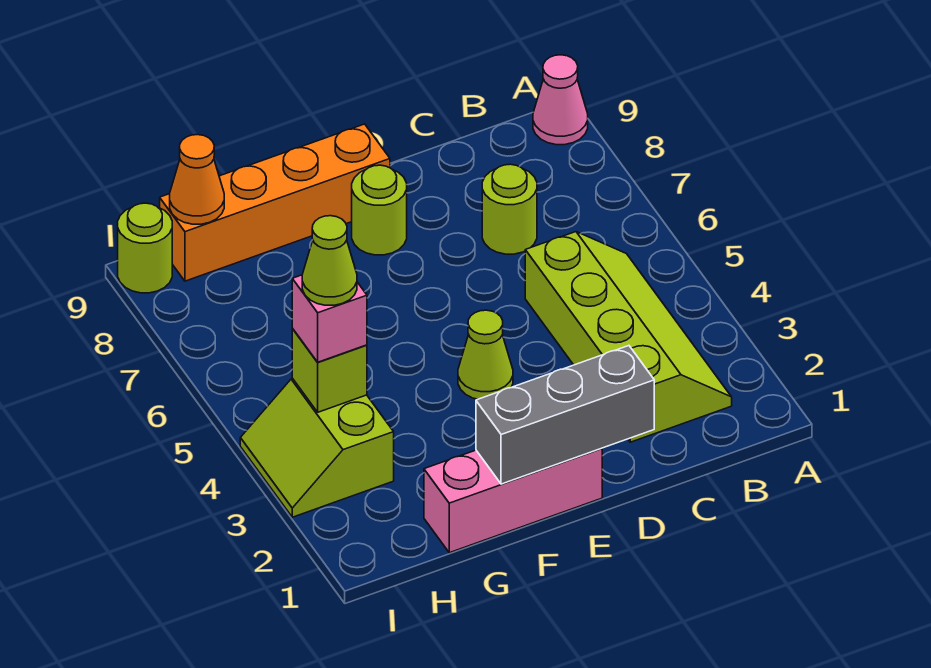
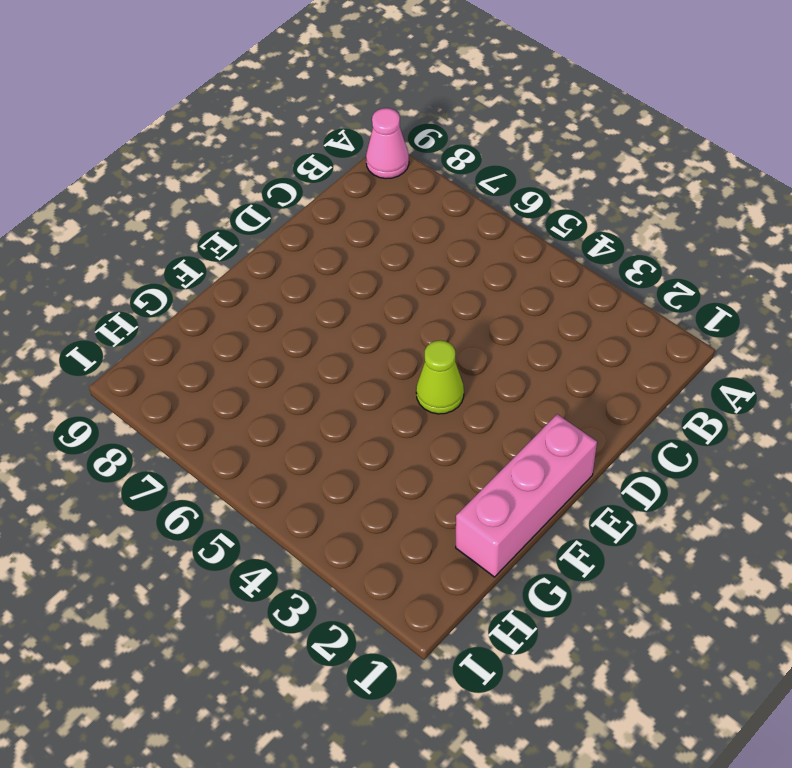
none -> lime slope B2:C5 level 1 top C
none -> lime round brick C7 level 1
none -> lime round brick E8 level 1

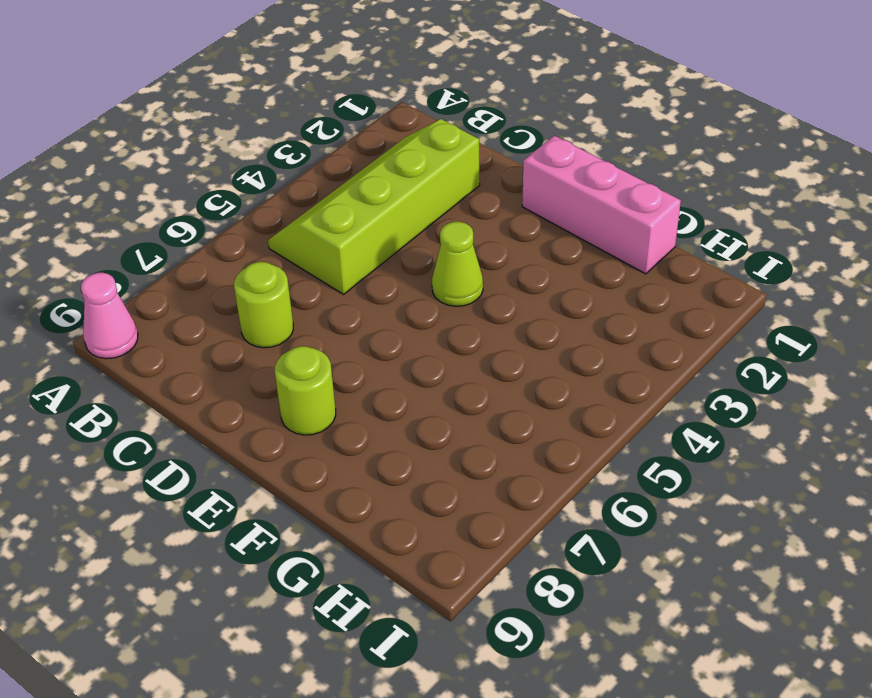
none -> orange brick E9:H9 level 1
none -> lime slope H3:I4 level 1 top H
none -> lime round brick I9 level 1

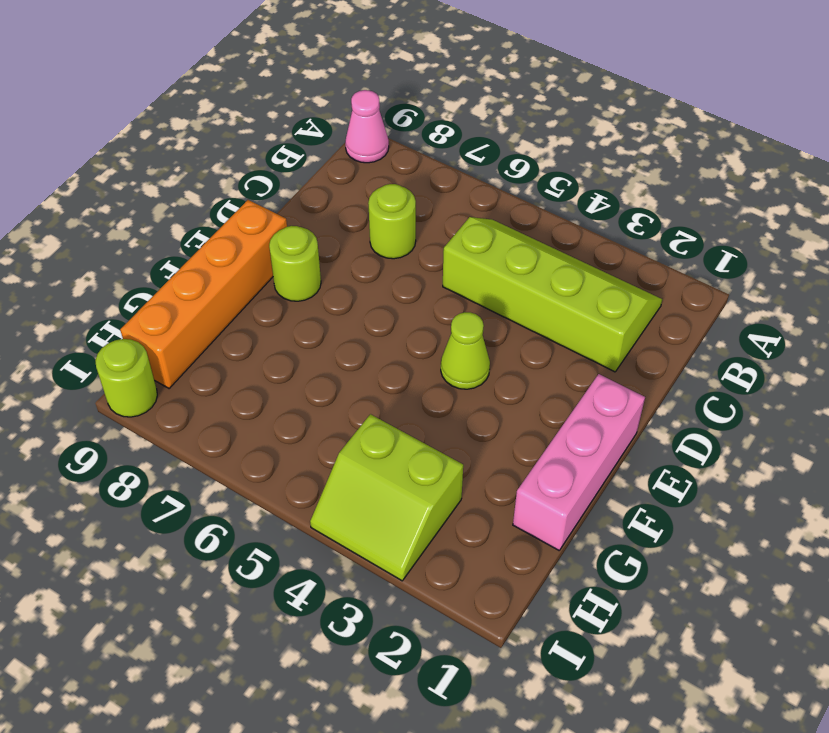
none -> grey brick D1:F1 level 2
none -> lime brick H4 level 2
none -> orange cone H9 level 2

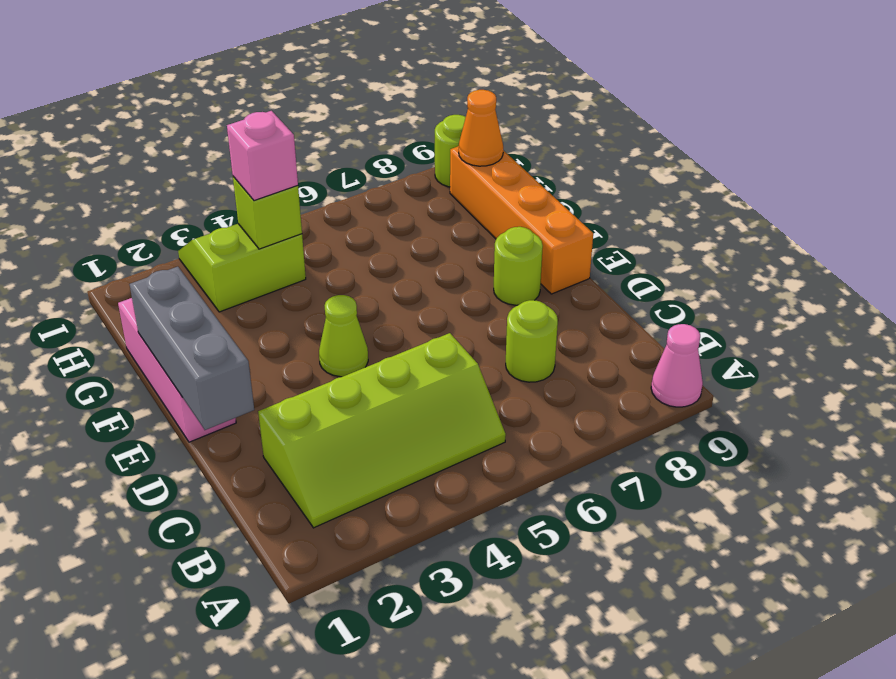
none -> lime cone H4 level 4

